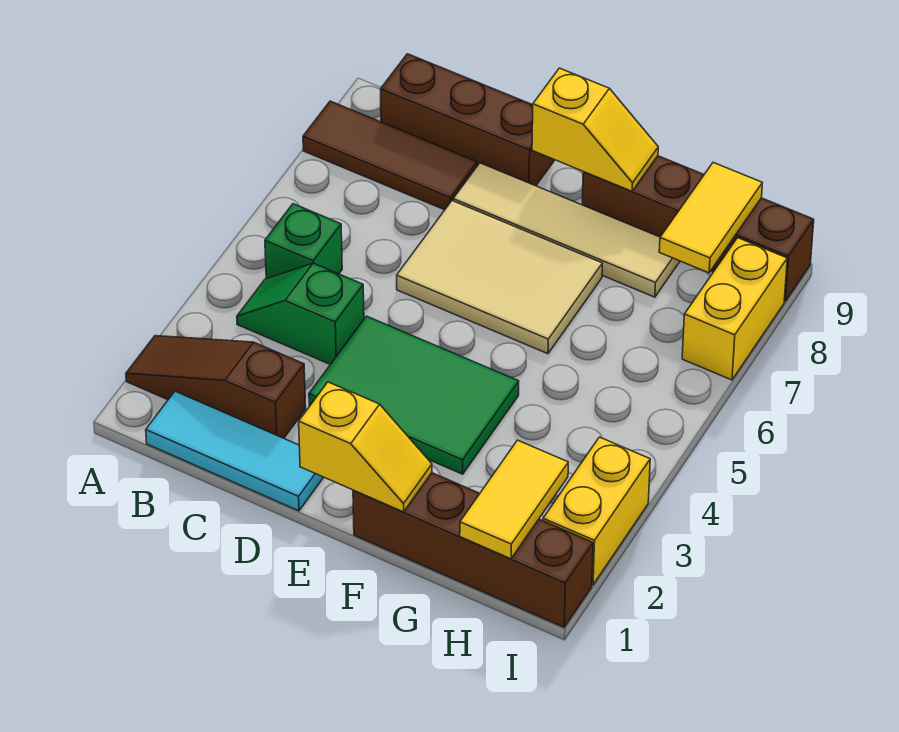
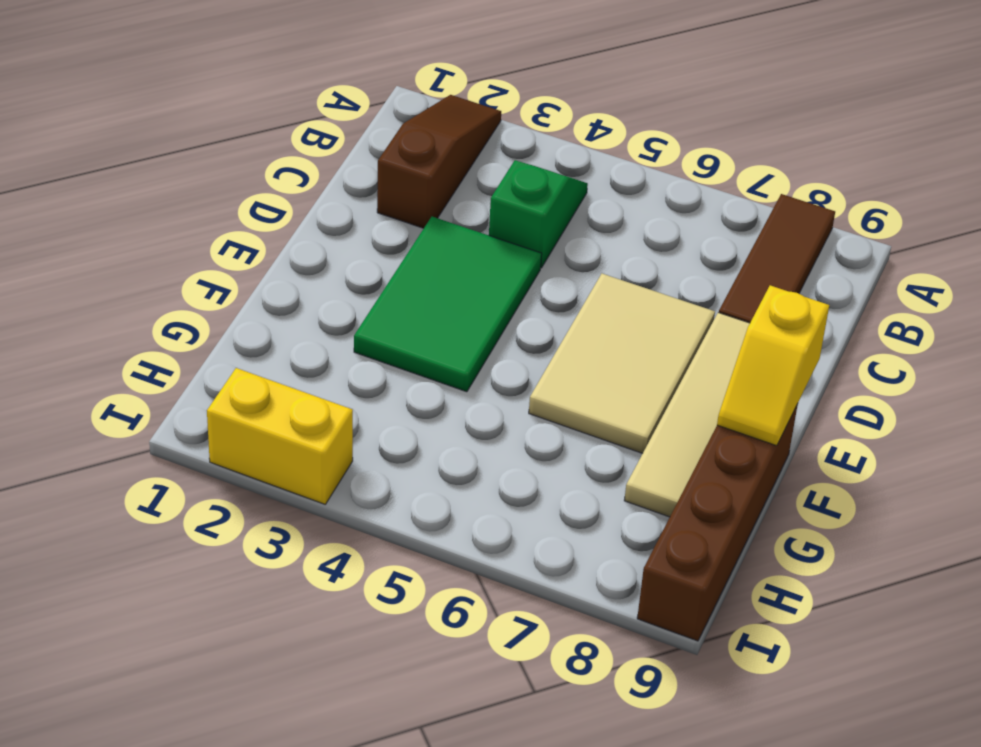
none -> cyan tile B1:D1 level 1
none -> green brick B5 level 1
none -> brown brick B9:D9 level 1

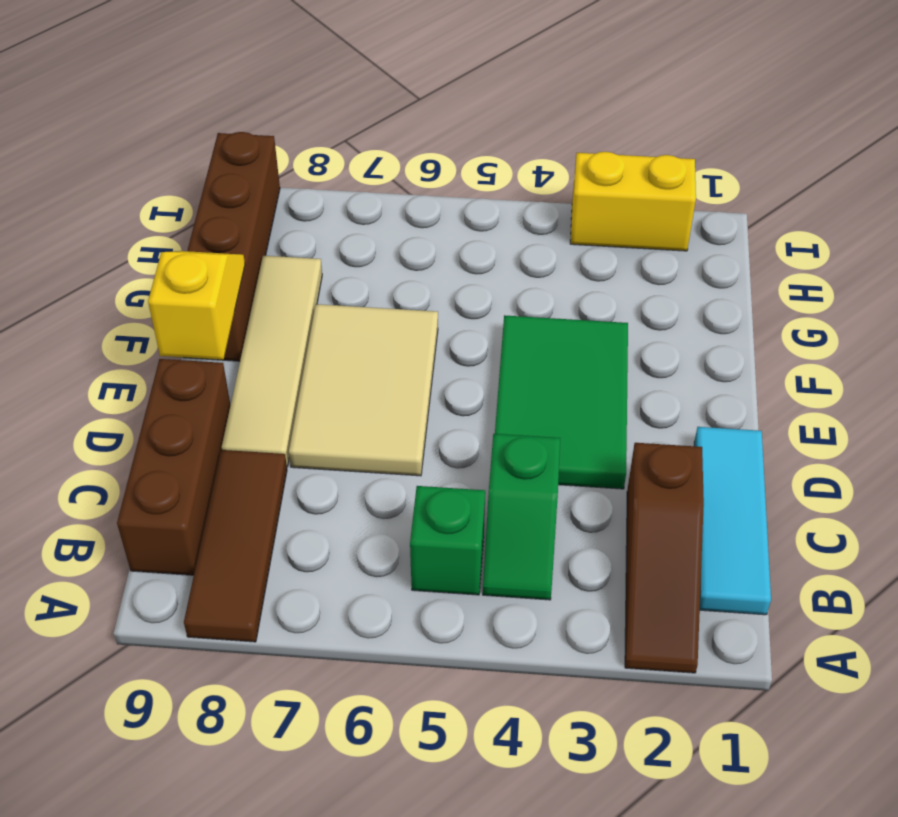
none -> brown brick F1:I1 level 1
none -> yellow brick I7:I8 level 1
none -> yellow slope E1:F1 level 2 top E

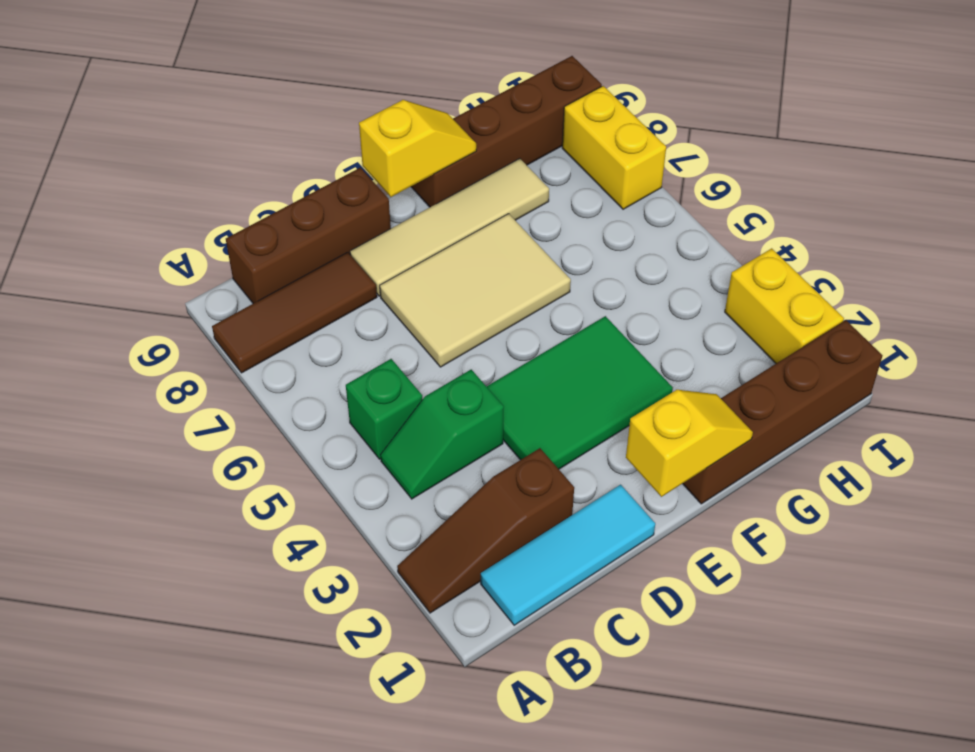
none -> yellow tile H1:H2 level 2
none -> yellow tile H8:H9 level 2

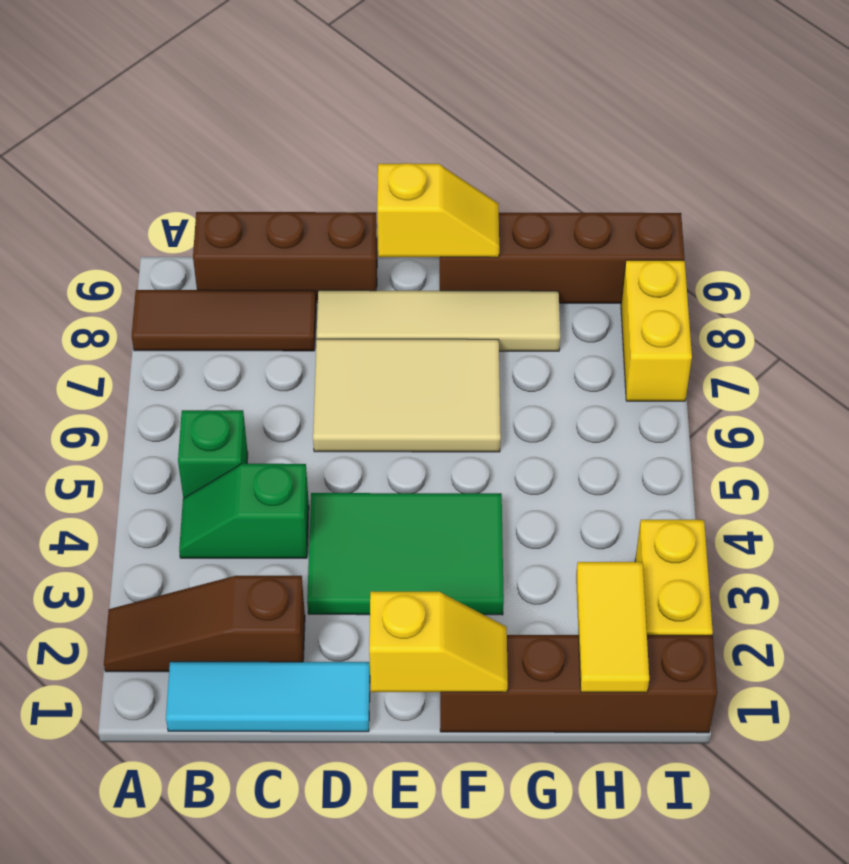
none -> yellow tile H8:H9 level 2

